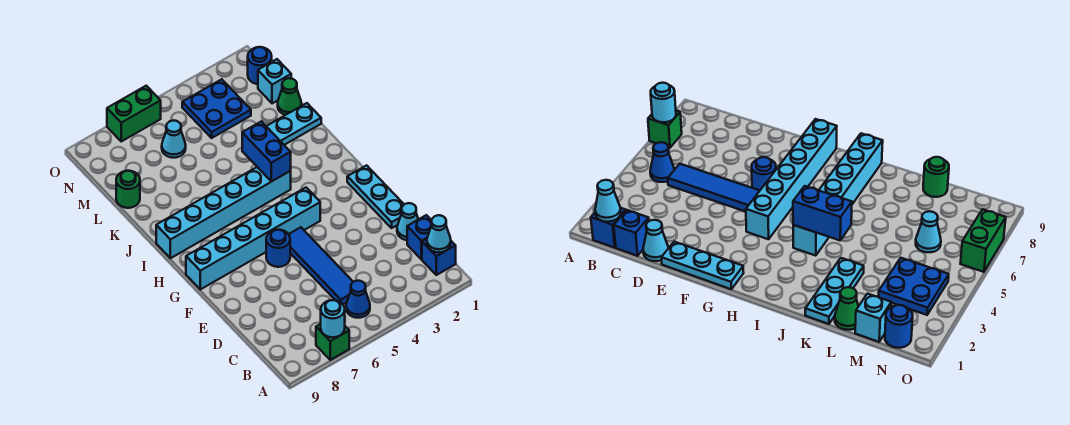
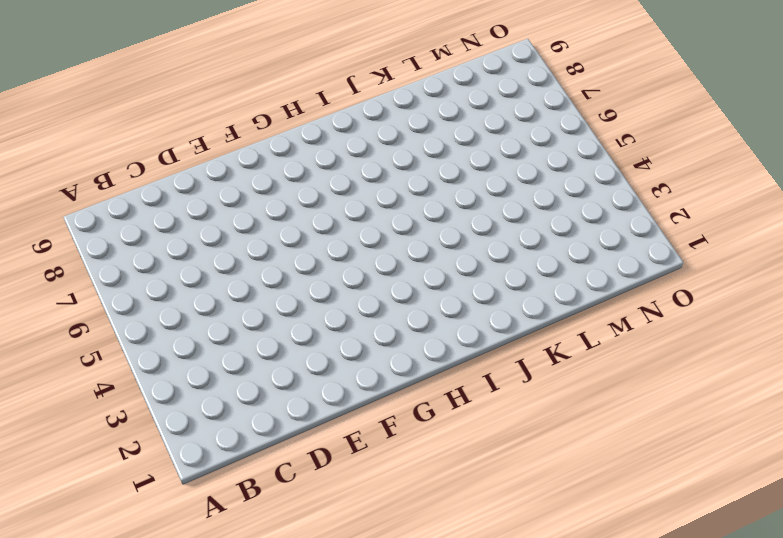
none -> green brick A7 level 1
none -> blue brick B1 level 1
none -> blue cone B5 level 1

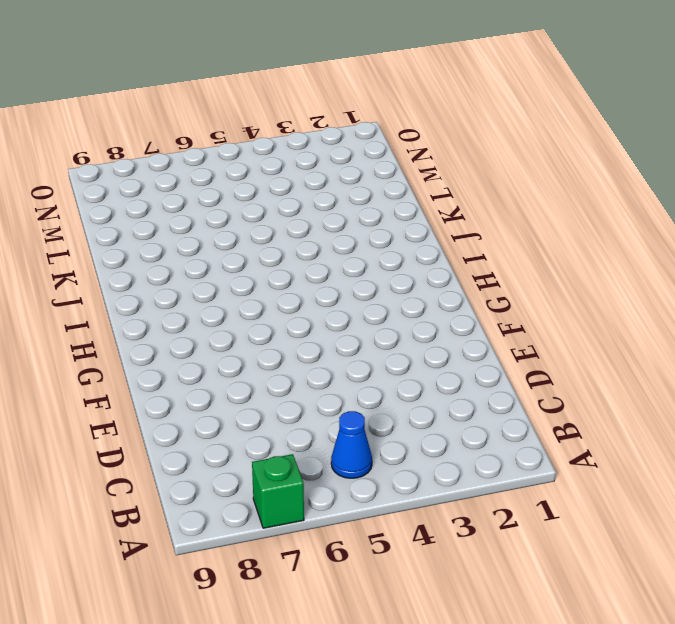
none -> blue brick B1 level 1
none -> blue brick C1 level 1
none -> blue tile C5:F5 level 1

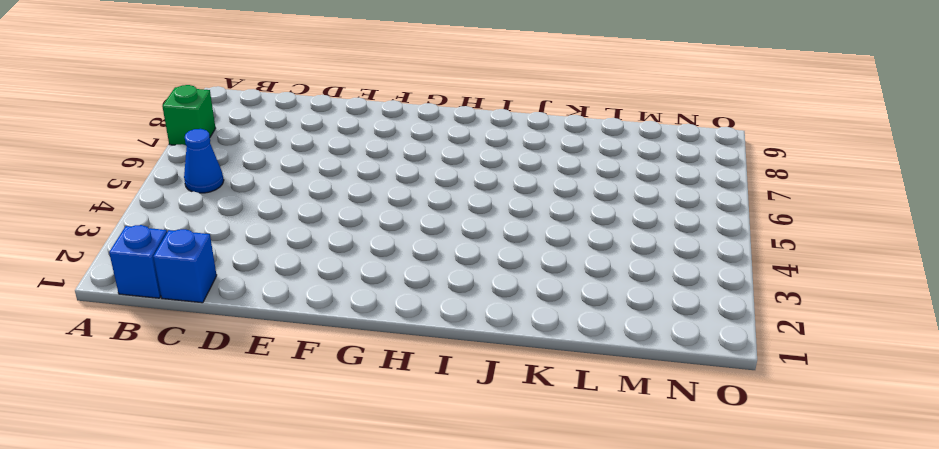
none -> blue tile C5:F5 level 1
none -> cyan cone D1 level 1
none -> cyan plate E1:G1 level 1

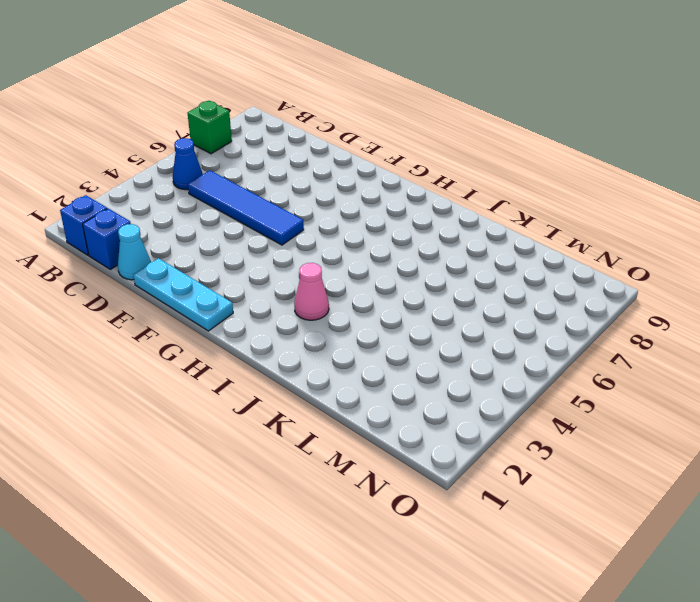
pink cone I3 level 1 -> none
none -> blue round brick F6 level 1
none -> cyan brick G4:G9 level 1
none -> cyan brick I4:I9 level 1

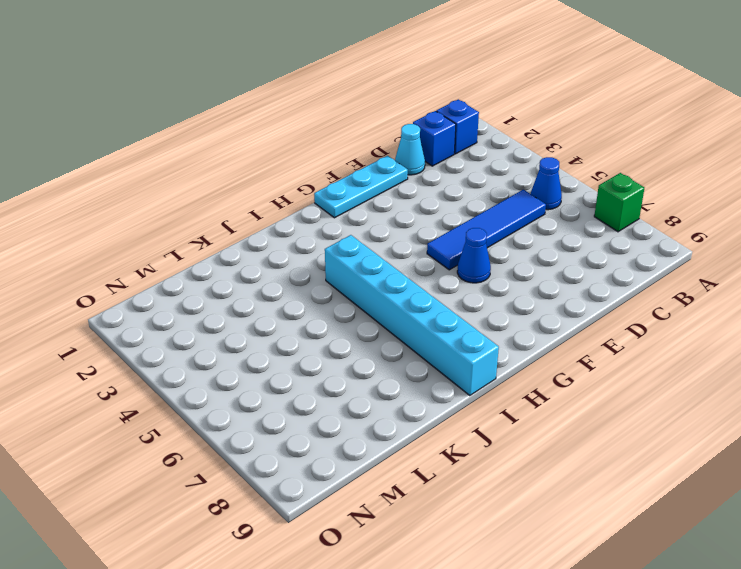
blue cone F6 level 1 -> blue round brick F6 level 1
none -> cyan brick G4:G9 level 1
none -> cyan plate K1:K3 level 1
none -> green cone L1 level 1

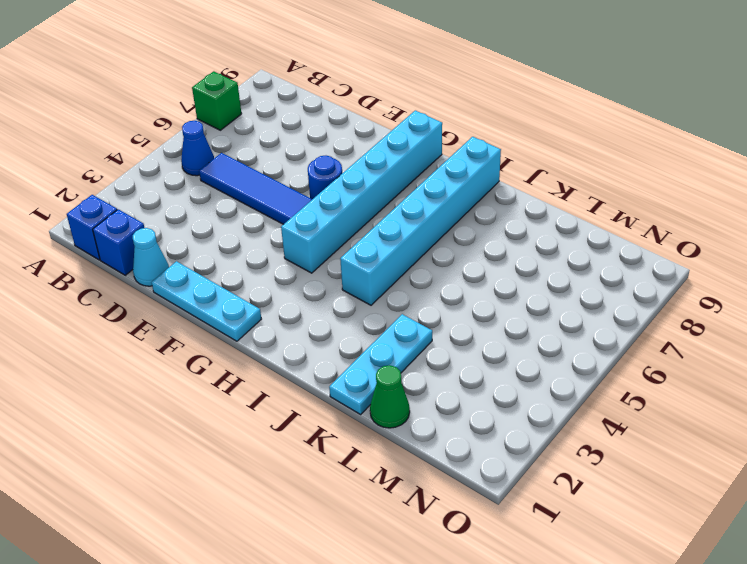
none -> green round brick L9 level 1
none -> cyan brick M1 level 1
none -> blue plate M3:N4 level 1

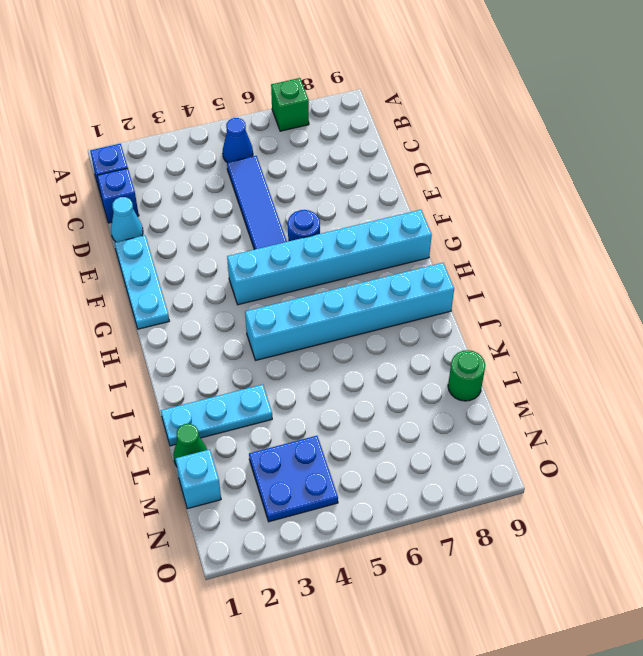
none -> cyan cone M6 level 1
none -> blue round brick N1 level 1
none -> green brick O6:O7 level 1

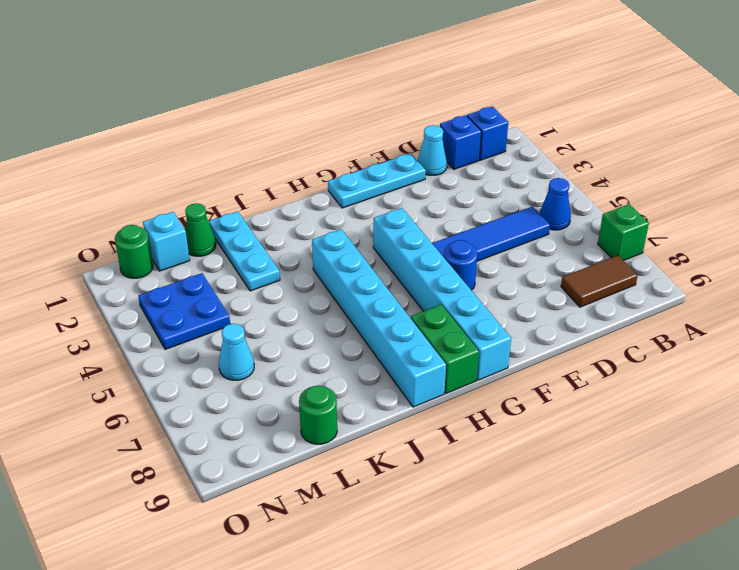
brown tile B8:C8 level 1 -> none
green brick H8:H9 level 1 -> green brick O6:O7 level 1
green round brick N1 level 1 -> blue round brick N1 level 1
none -> cyan round brick A7 level 2
none -> cyan cone B1 level 2
none -> blue brick I4:J4 level 2

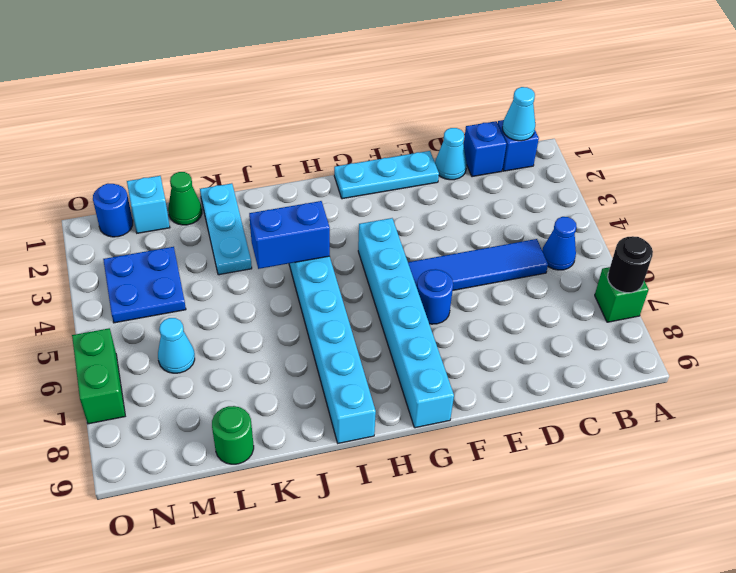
black round brick A7 level 2 -> cyan round brick A7 level 2

